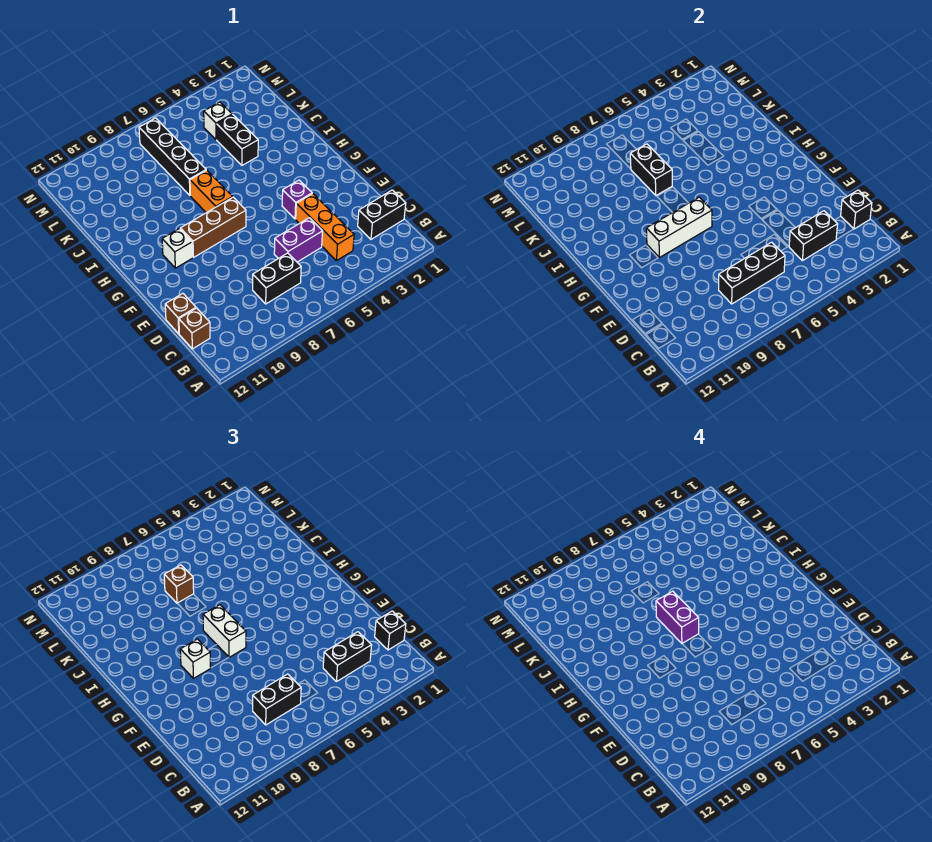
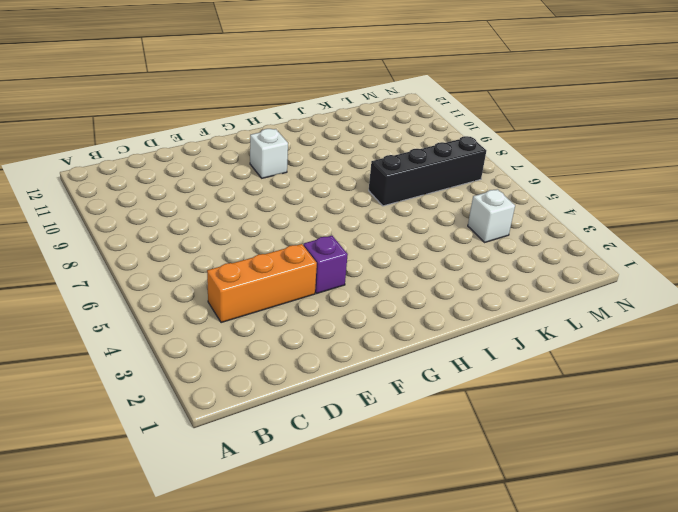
none -> black brick C1:C2 level 1
none -> black brick C7:C8 level 1
none -> brown brick C12 level 1

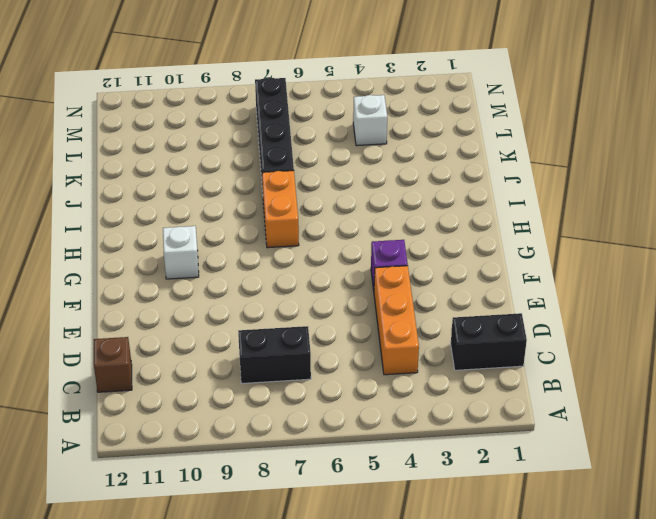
none -> purple brick D5:D6 level 1
none -> brown brick D12 level 1
none -> brown brick G7:G9 level 1

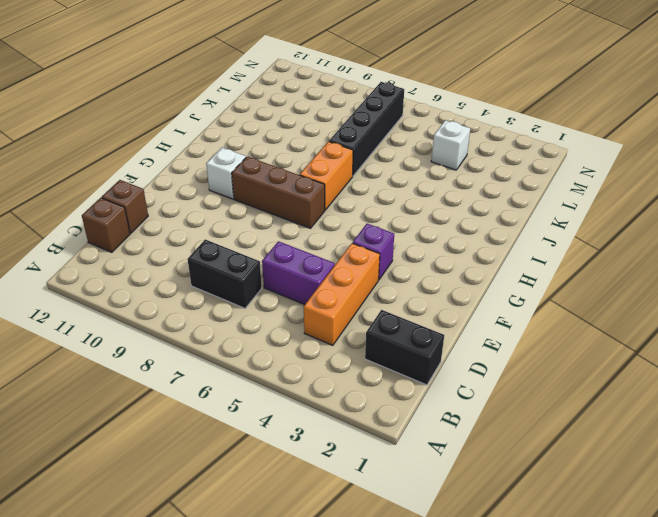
none -> black brick J4:K4 level 1
none -> black brick C1 level 2
none -> black brick C3:C4 level 2

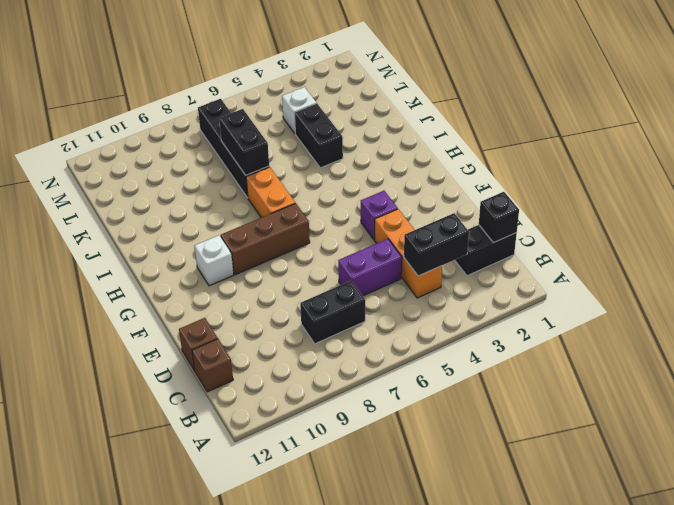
none -> black brick C6:C8 level 2
none -> white brick G7:G9 level 2
none -> black brick C1 level 3

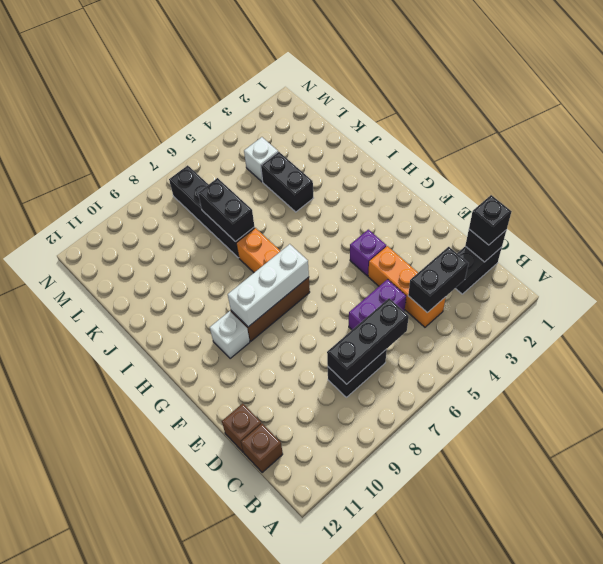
none -> black brick C3:C4 level 3
none -> black brick C7:C8 level 3
none -> white brick G7:H7 level 3

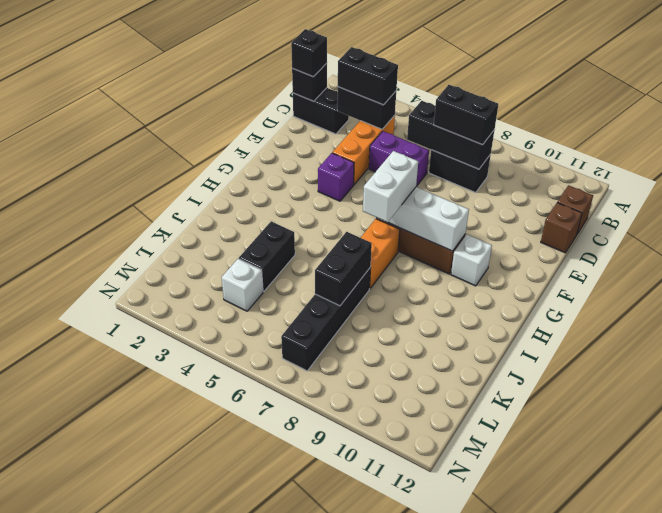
none -> white brick G9 level 3
none -> brown brick K7 level 3
none -> purple brick H7:I7 level 4

